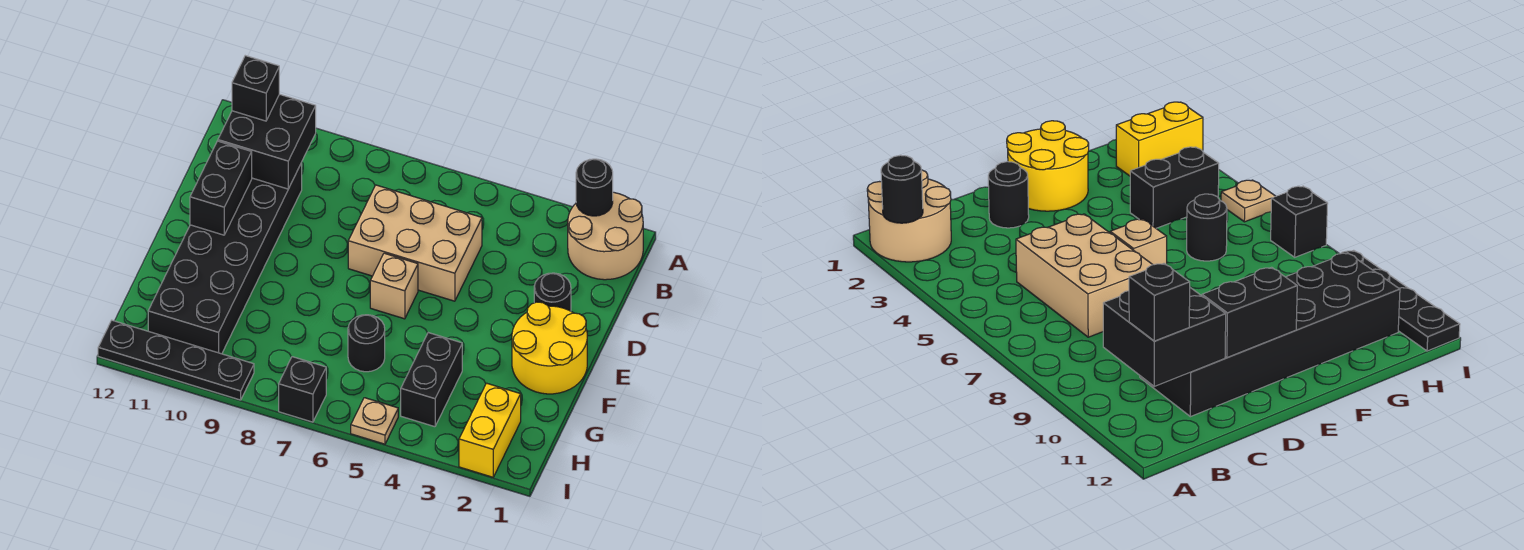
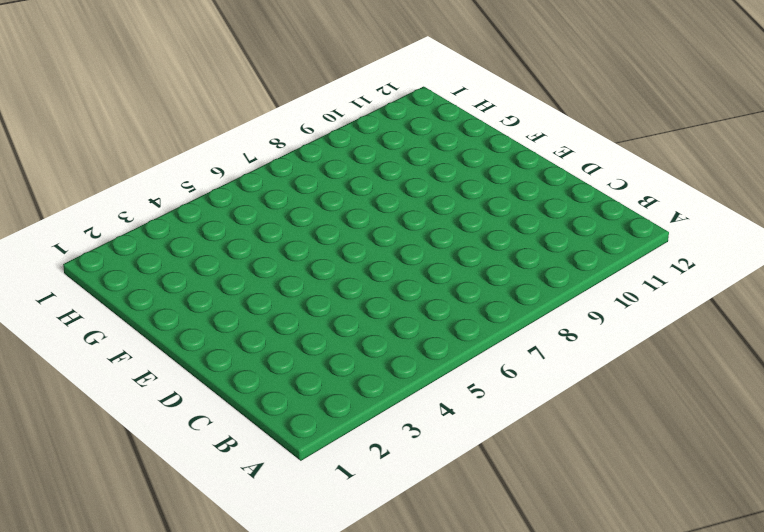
none -> tan round brick A1:B2 level 1
none -> tan brick C5:D7 level 1
none -> black brick C10:H11 level 1

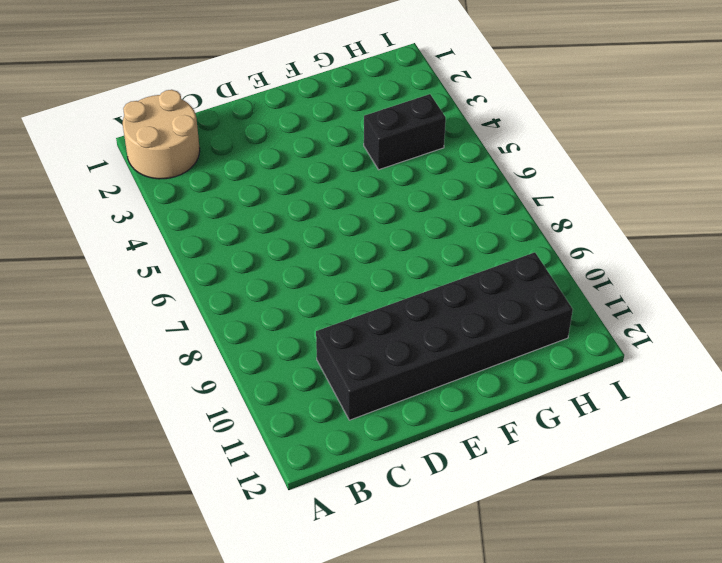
none -> tan brick C5:D7 level 1
none -> black round brick D2 level 1
none -> yellow round brick E1:F2 level 1

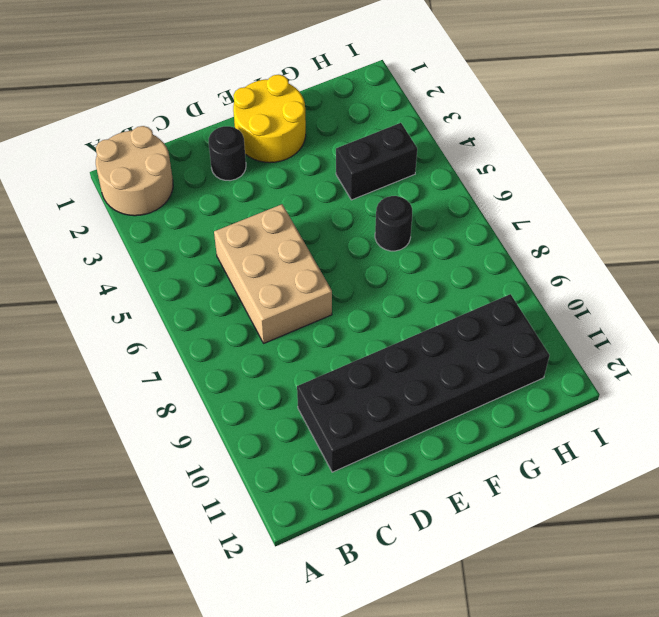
none -> tan brick E6 level 1
none -> yellow brick H2:I2 level 1
none -> tan plate I5 level 1

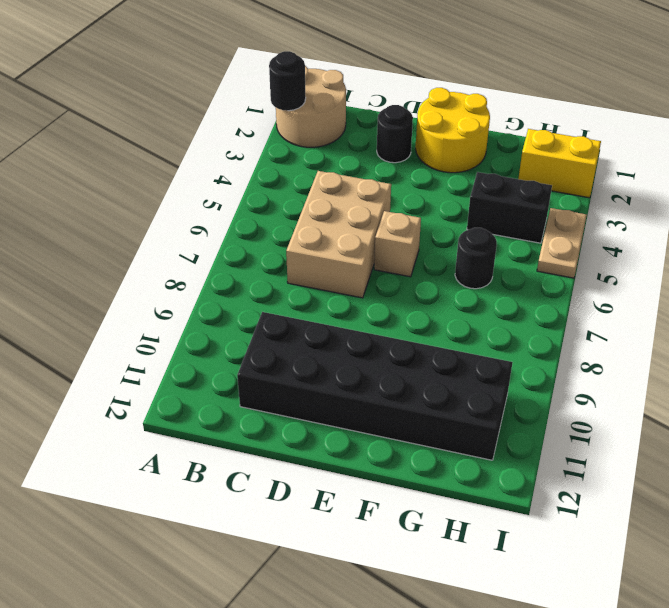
tan plate I4:I5 level 1 -> tan plate I5 level 1
none -> black brick I7 level 1
none -> black plate I9:I12 level 1
none -> black brick B10:C11 level 2

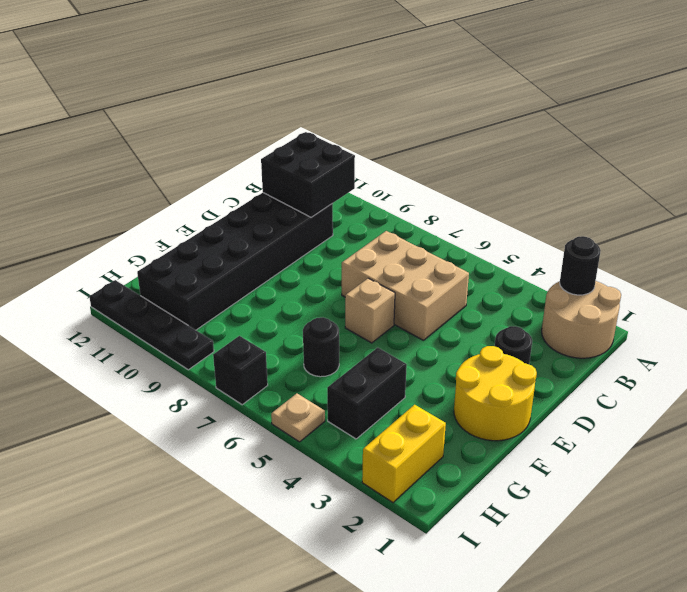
none -> black brick D11:E11 level 2
none -> black brick B11 level 3

